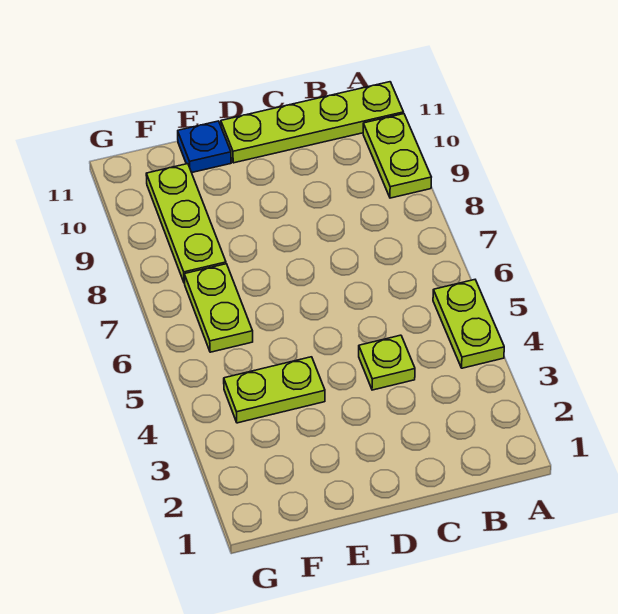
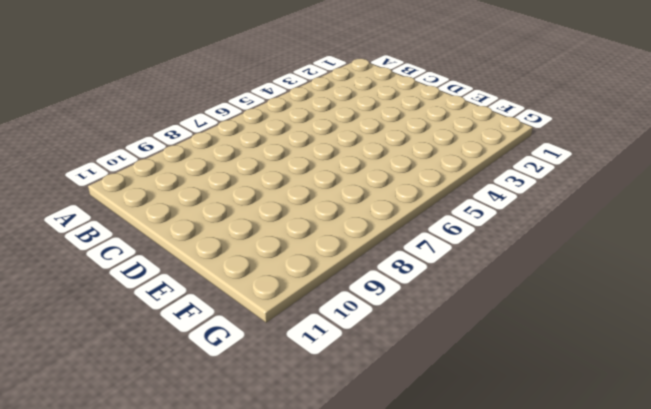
none -> lime plate A4:A5 level 1
none -> lime plate A9:A10 level 1

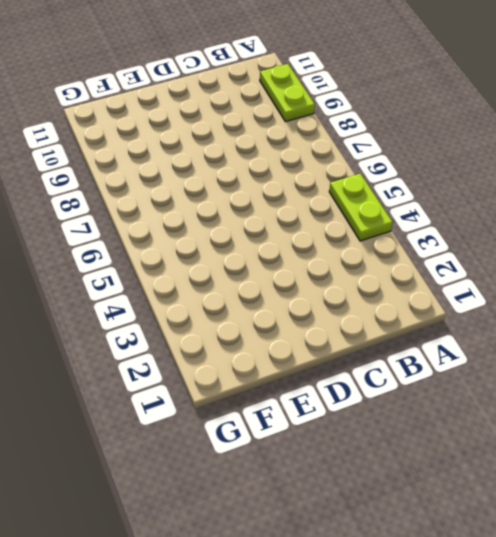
none -> lime plate A11:D11 level 1
none -> lime plate C4 level 1

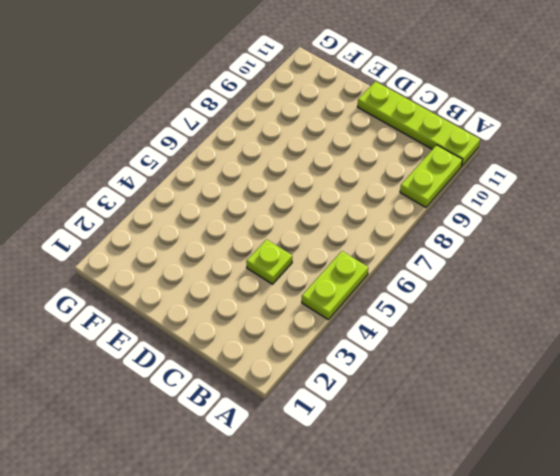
none -> lime plate E4:F4 level 1
none -> blue plate E11 level 1

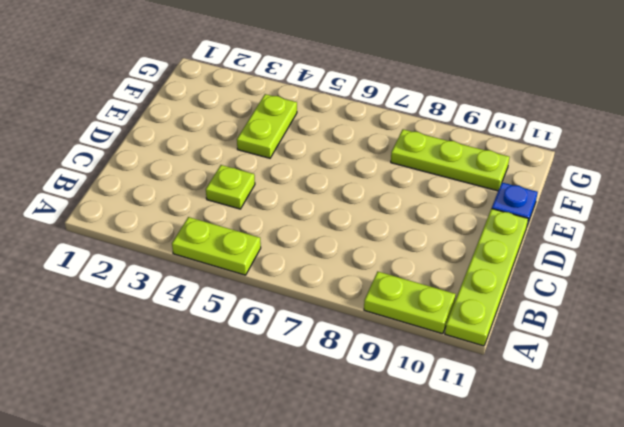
none -> lime plate F6:F7 level 1

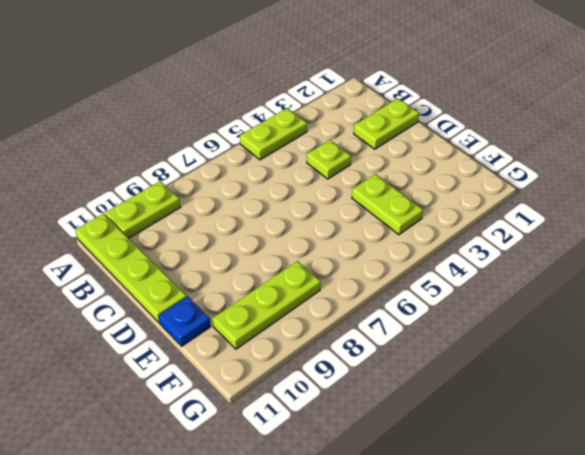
lime plate C1:C2 level 1 -> lime plate F6:F7 level 1

